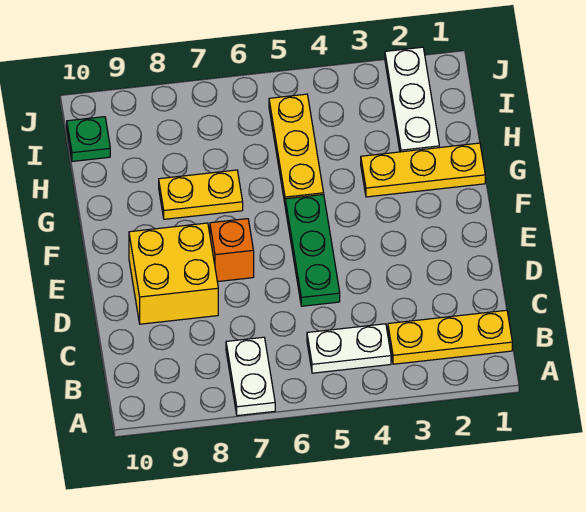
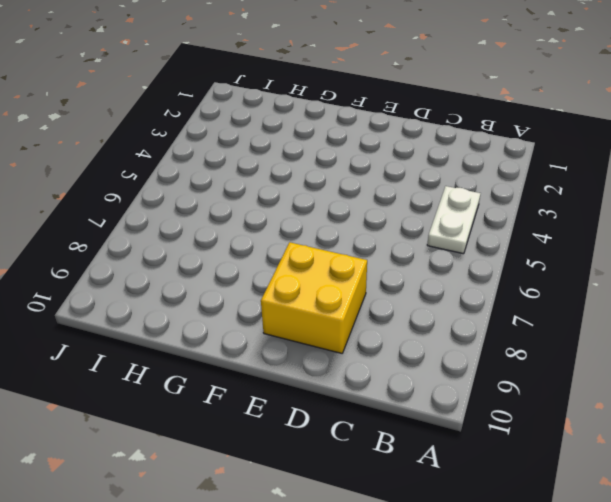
none -> white plate A7:B7 level 1
none -> yellow plate B1:B3 level 1

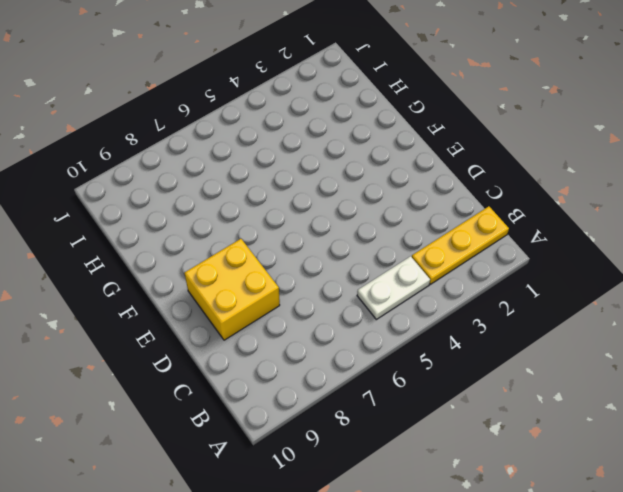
none -> white plate A7:B7 level 1
none -> green plate D5:F5 level 1

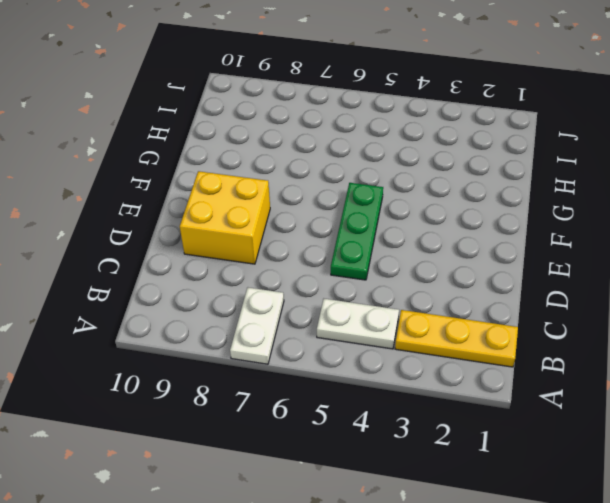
none -> orange brick E7 level 1
none -> yellow plate G1:G3 level 1

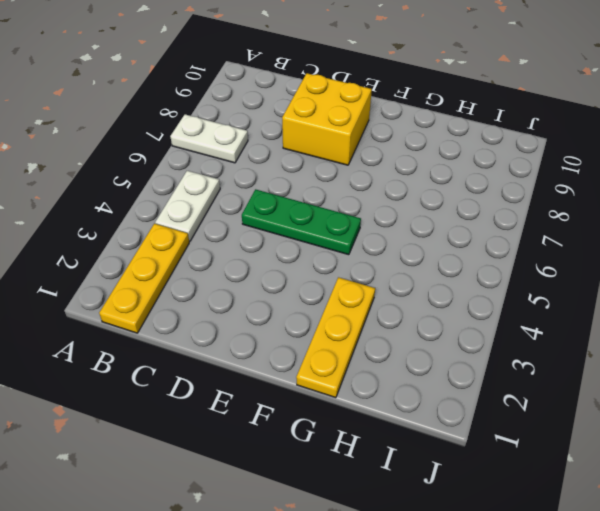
none -> orange brick E7 level 1
none -> yellow plate G5:I5 level 1

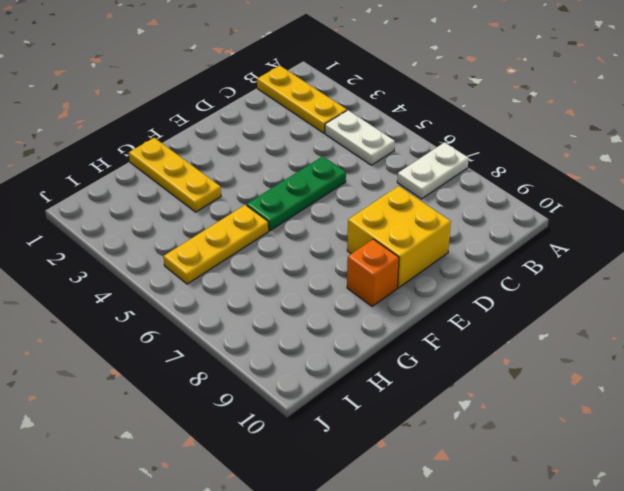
orange brick F9 level 1 -> orange brick E7 level 1
none -> yellow plate G7:G8 level 1
none -> white plate H2:J2 level 1

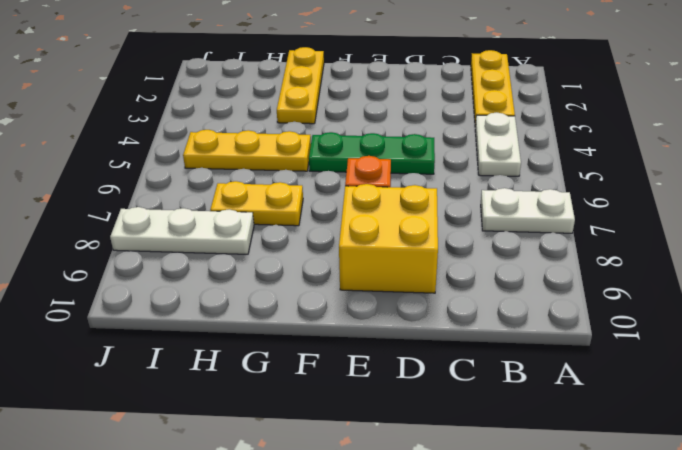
yellow plate G7:H7 level 1 -> yellow plate G7:G8 level 1
white plate H8:J8 level 1 -> white plate H2:J2 level 1
none -> green plate I10 level 1

